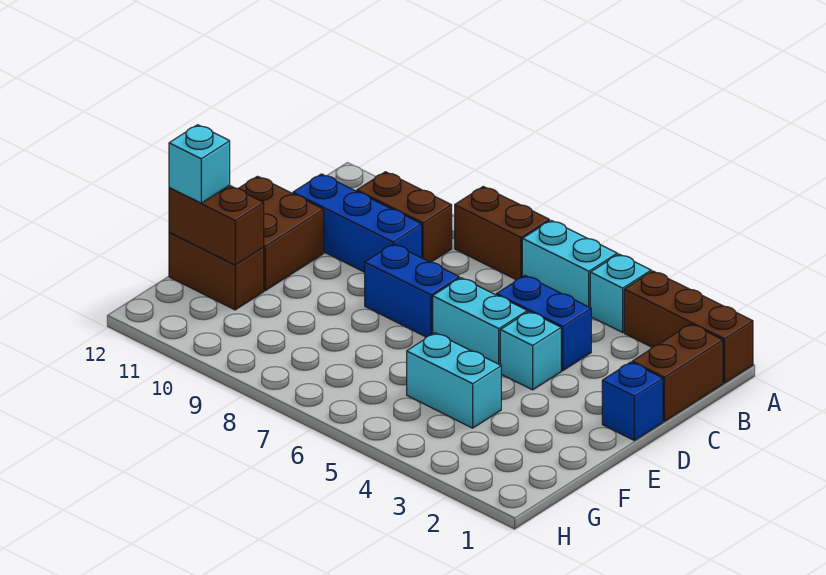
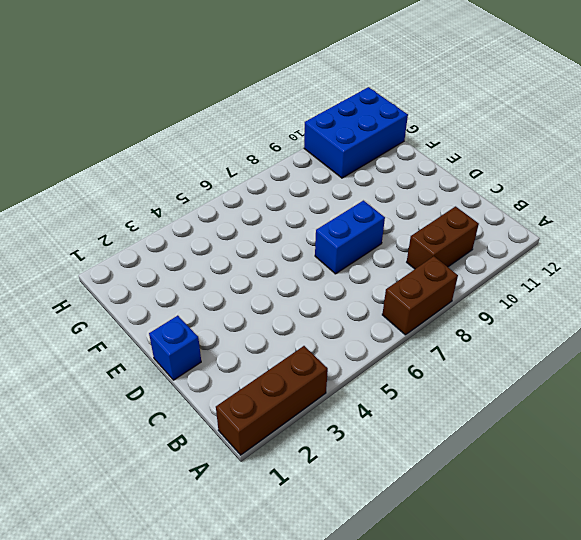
blue brick G10:H12 level 1 -> none
none -> cyan brick A4 level 1
none -> cyan brick A5:A6 level 1
none -> brown brick B1:C1 level 1

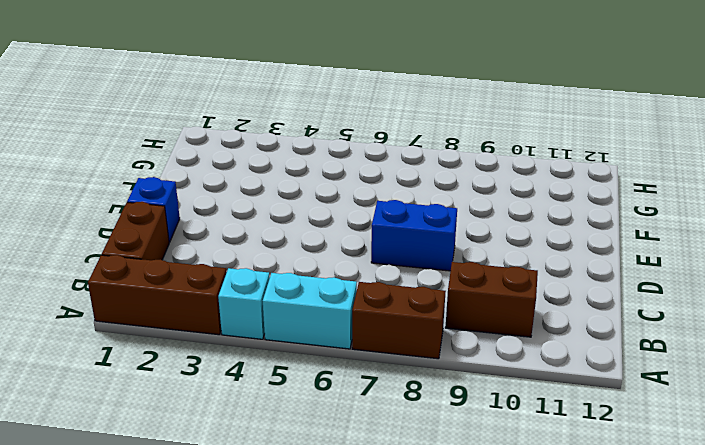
none -> blue brick C4:C5 level 1
none -> blue brick C9:C11 level 1
none -> cyan brick D4 level 1

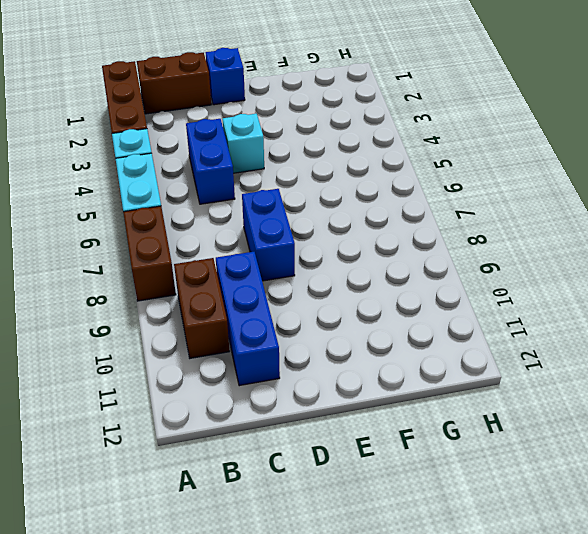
none -> cyan brick D5:D6 level 1
none -> brown brick D11:E12 level 1
none -> cyan brick F4:F5 level 1

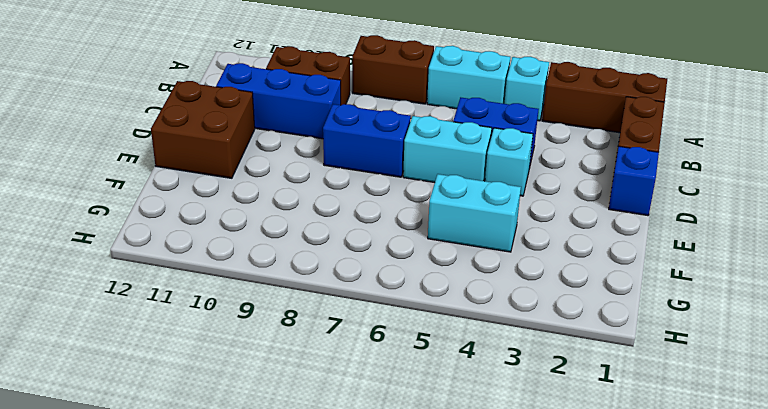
none -> brown brick F11:F12 level 1
none -> brown brick F11:F12 level 2
none -> cyan brick F12 level 3

